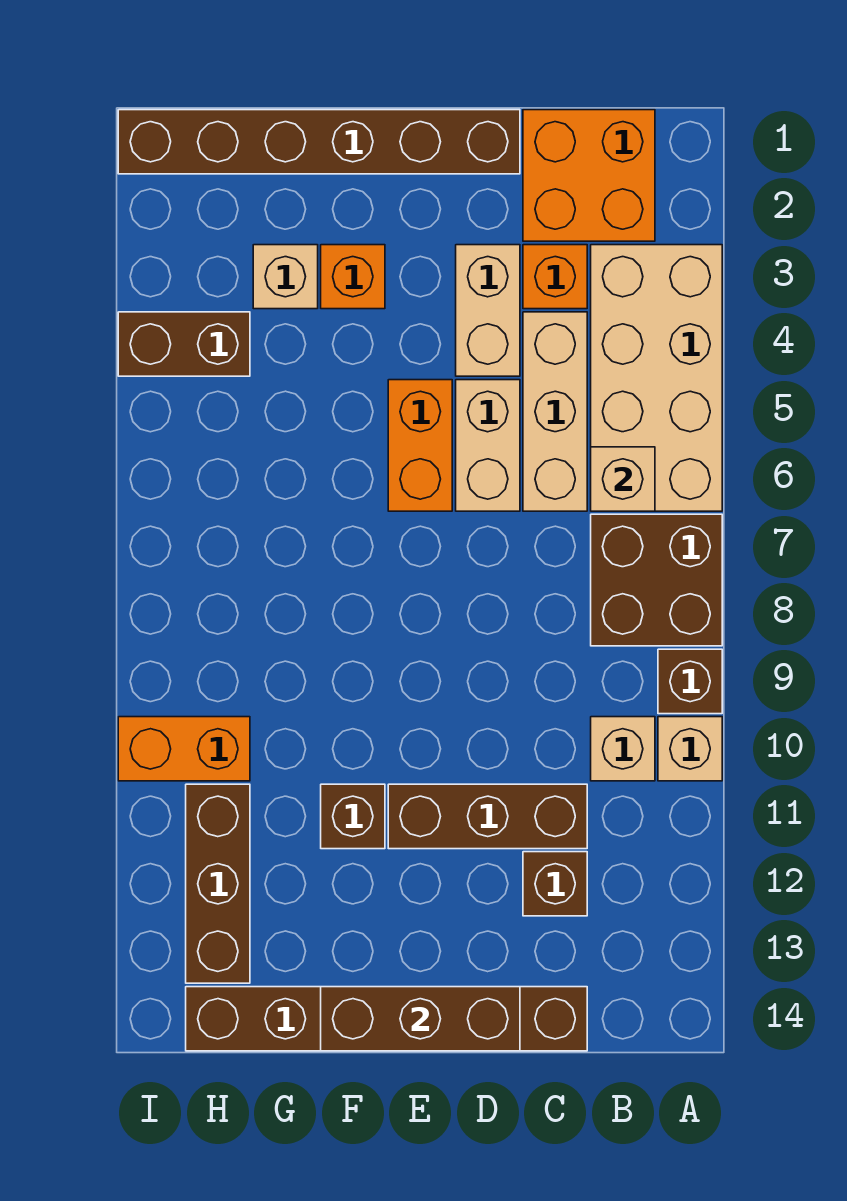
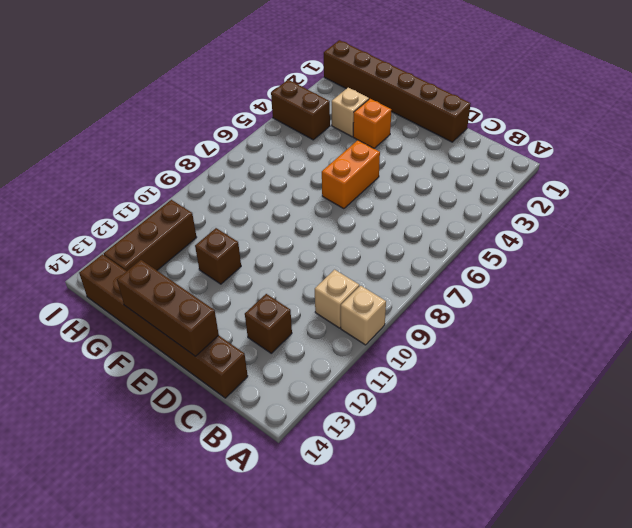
none -> tan brick A3:B6 level 1
none -> brown brick A7:B8 level 1
none -> brown brick A9 level 1

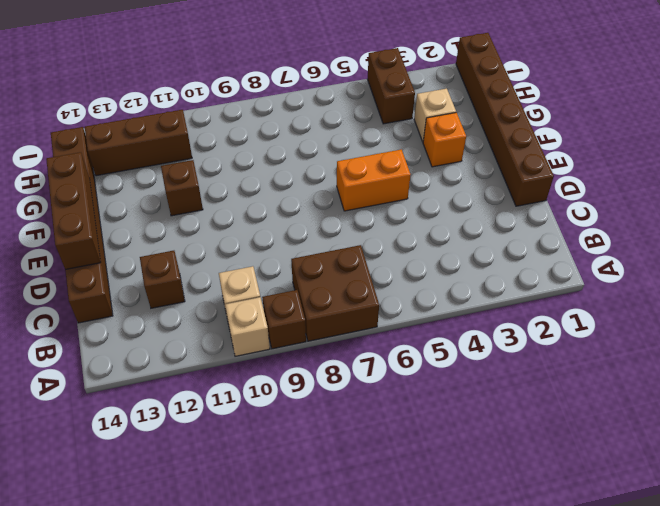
none -> tan brick A3:B6 level 1
none -> orange brick B1:C2 level 1
none -> orange brick C3 level 1

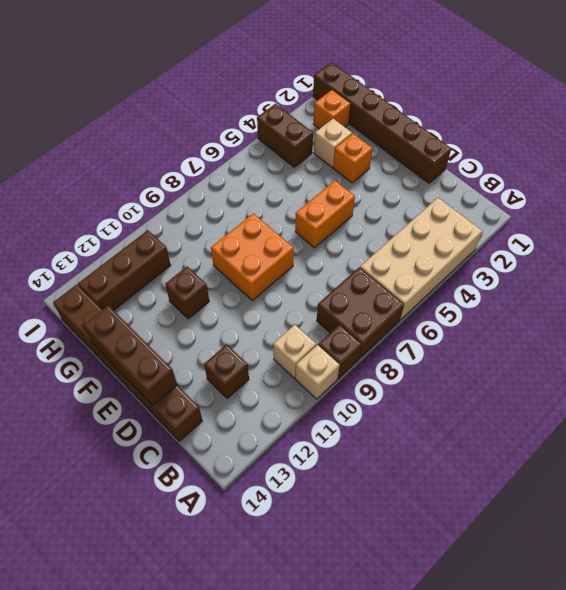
orange brick E8:F9 level 1 -> orange brick B1:C2 level 1
orange brick H2 level 1 -> orange brick C3 level 1
none -> tan brick C4:C6 level 1
none -> brown brick C11:E11 level 1
none -> tan brick D3:D4 level 1

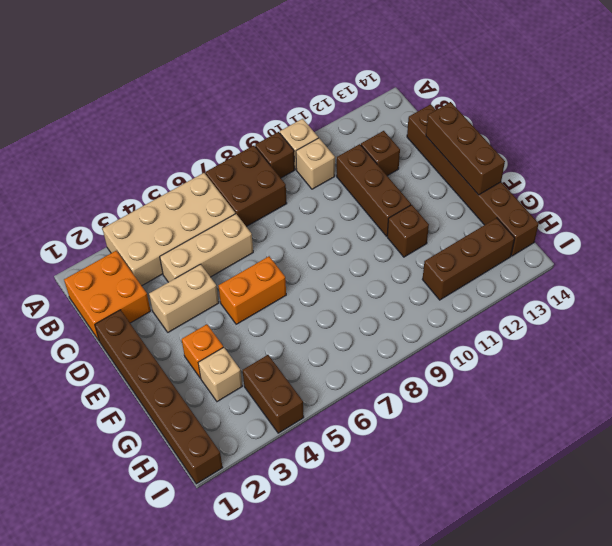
none -> orange brick C3 level 1
none -> tan brick D5:D6 level 1
none -> orange brick H10:I10 level 1

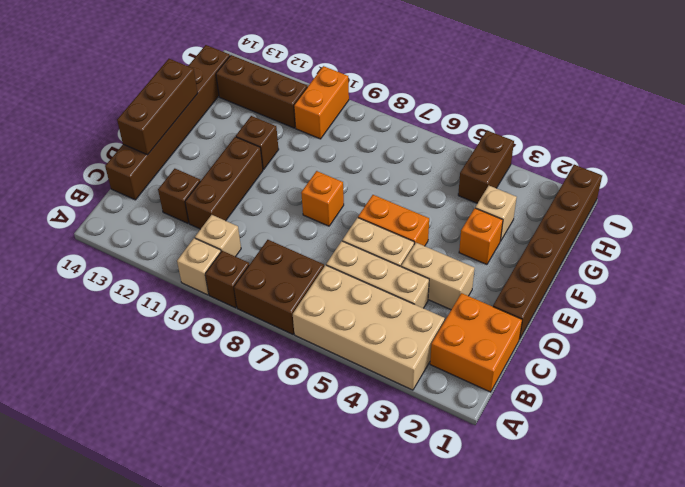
orange brick E8 level 1 -> orange brick C3 level 1
none -> tan brick B6 level 2

